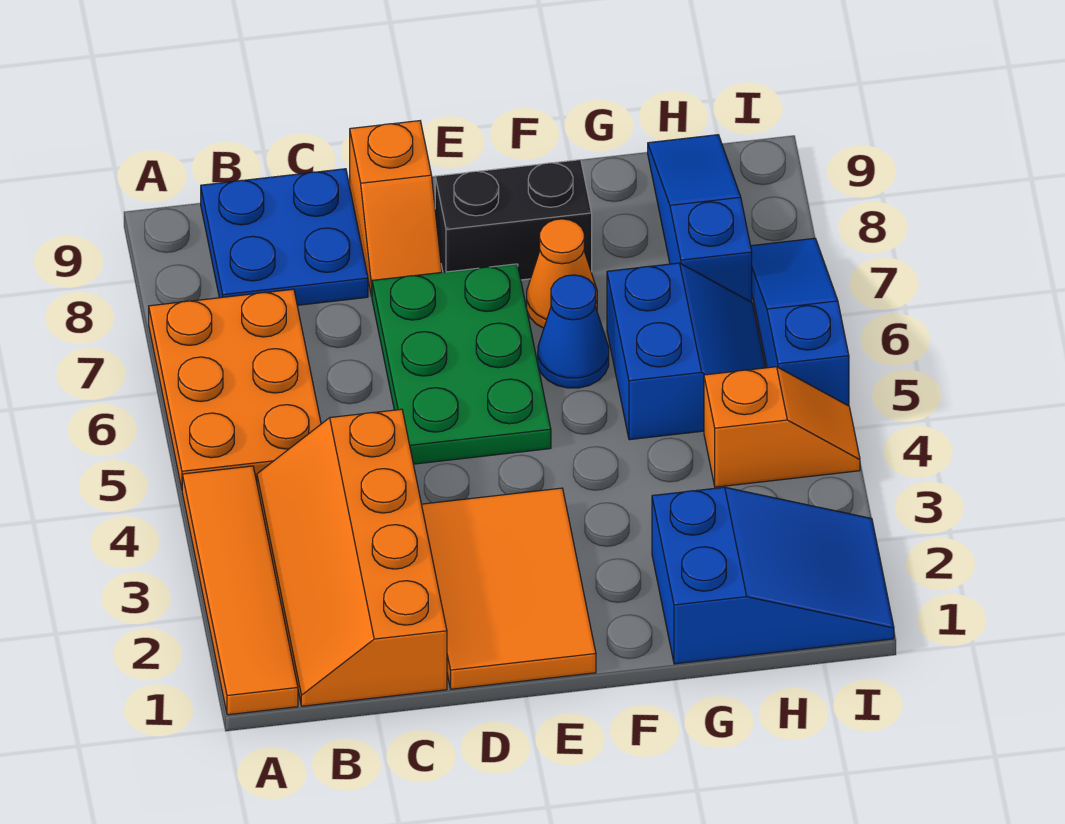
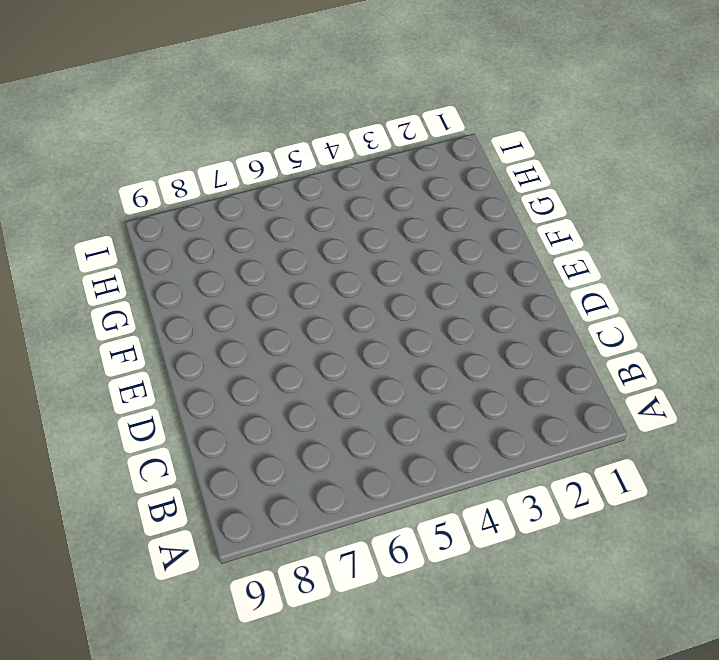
none -> orange tile A1:A4 level 1
none -> orange plate A5:B7 level 1
none -> orange slope B1:C4 level 1 top C

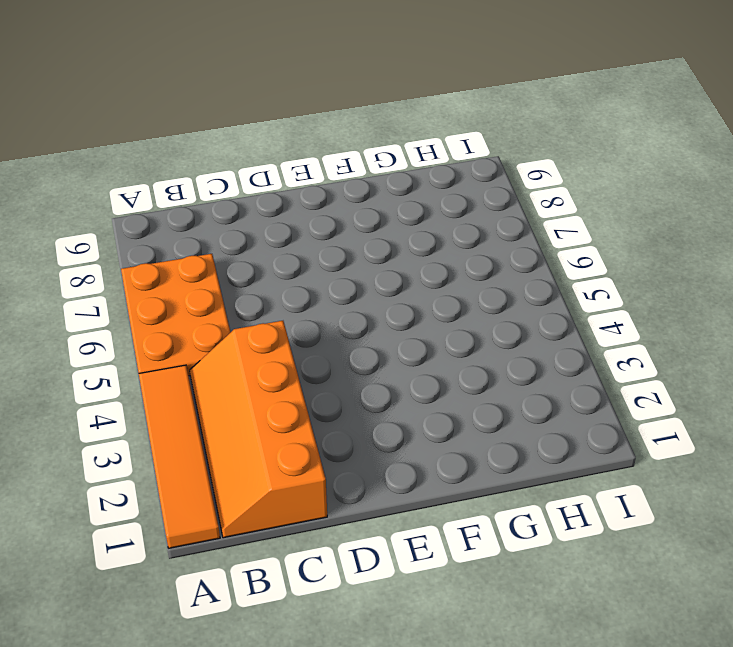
none -> blue plate B8:C9 level 1
none -> orange tile D1:E3 level 1
none -> green plate D5:E7 level 1

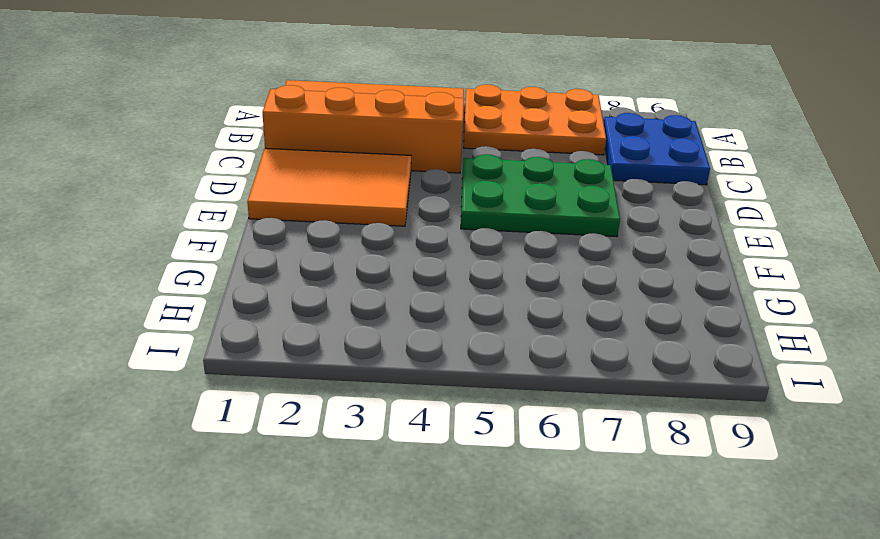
none -> orange slope D8:D9 level 1 top 9
none -> black brick E8:F8 level 1
none -> blue cone F6 level 1

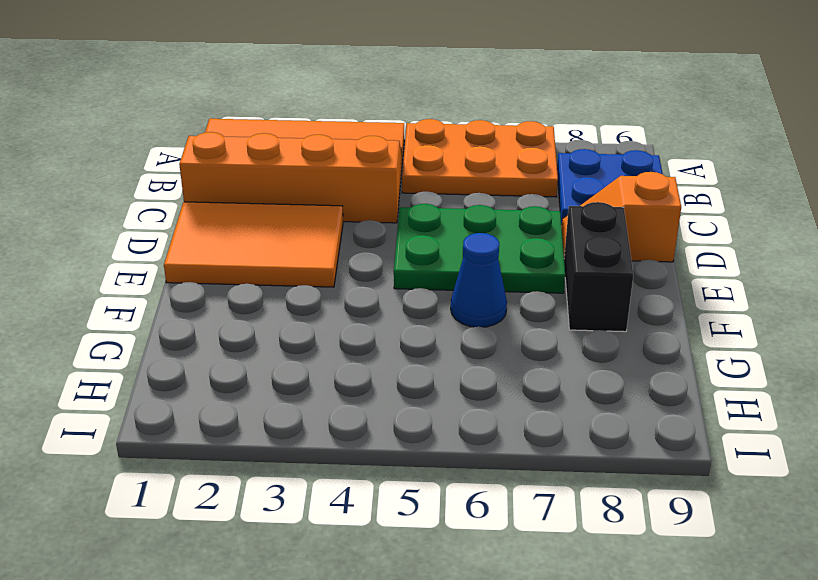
none -> orange cone F7 level 1
none -> blue slope G1:I2 level 1 top G
none -> blue slope G5:H6 level 1 top G

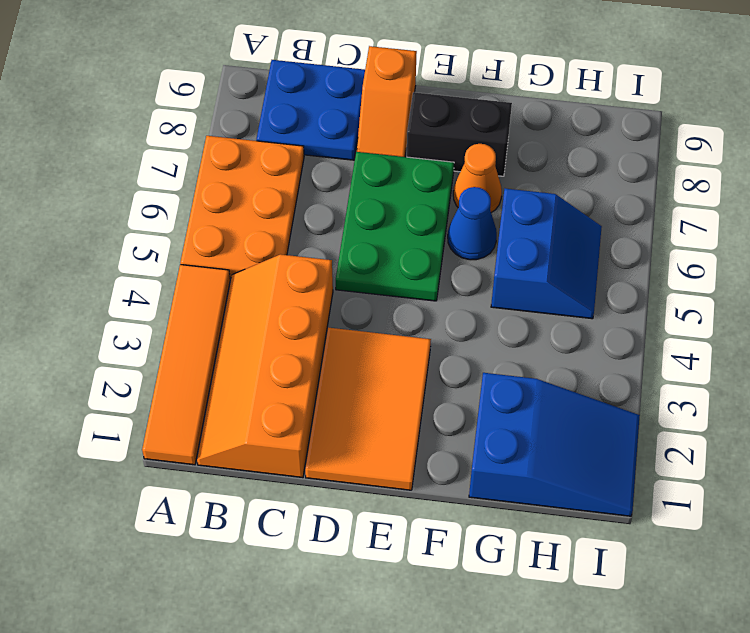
none -> orange slope H4:I4 level 1 top H
none -> blue slope H7:H9 level 1 top 7
none -> blue slope I5:I7 level 1 top 5

